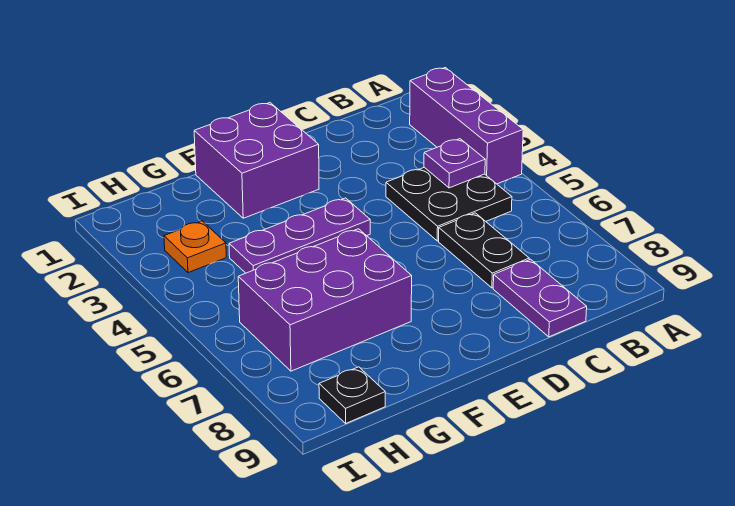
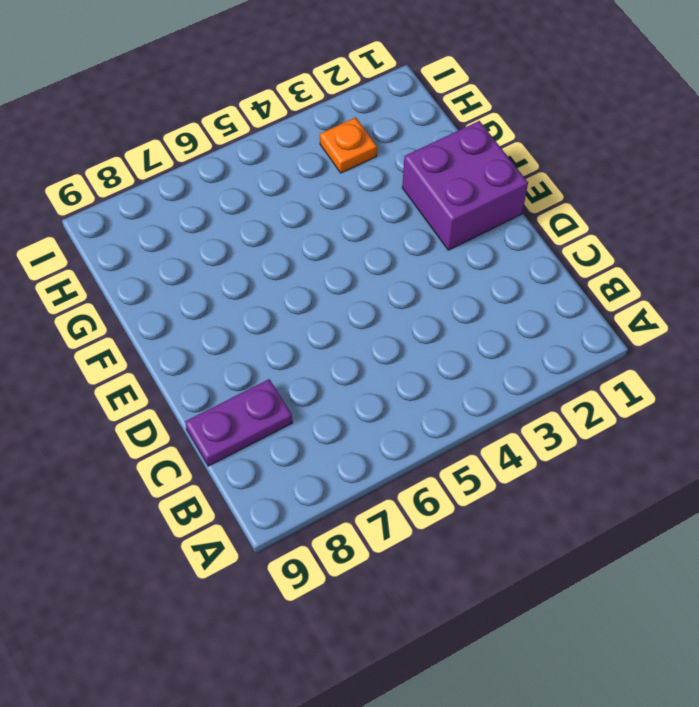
none -> purple brick A2:A4 level 1
none -> black plate B4:C5 level 1

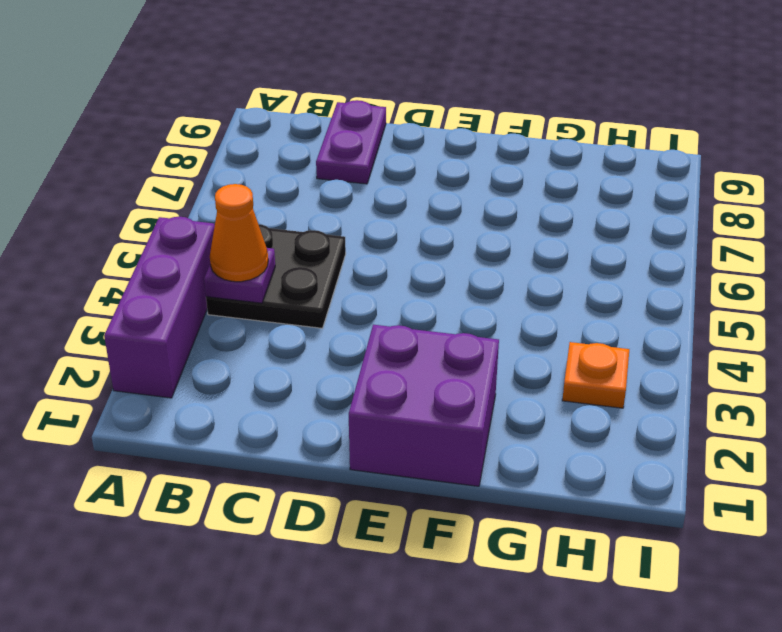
orange cone B4 level 3 -> none
none -> black plate C6:C7 level 1
none -> purple plate E4:G4 level 1

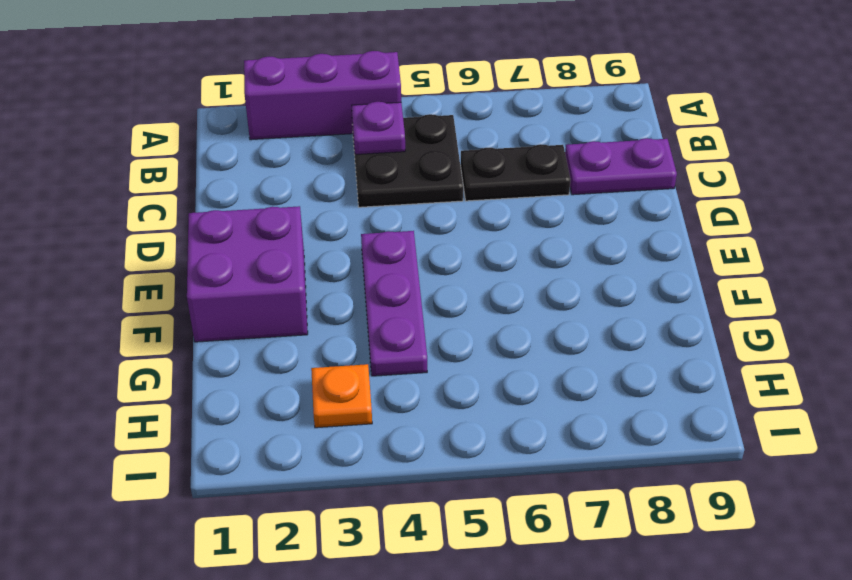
none -> purple brick F6:H7 level 1
none -> black plate H9 level 1

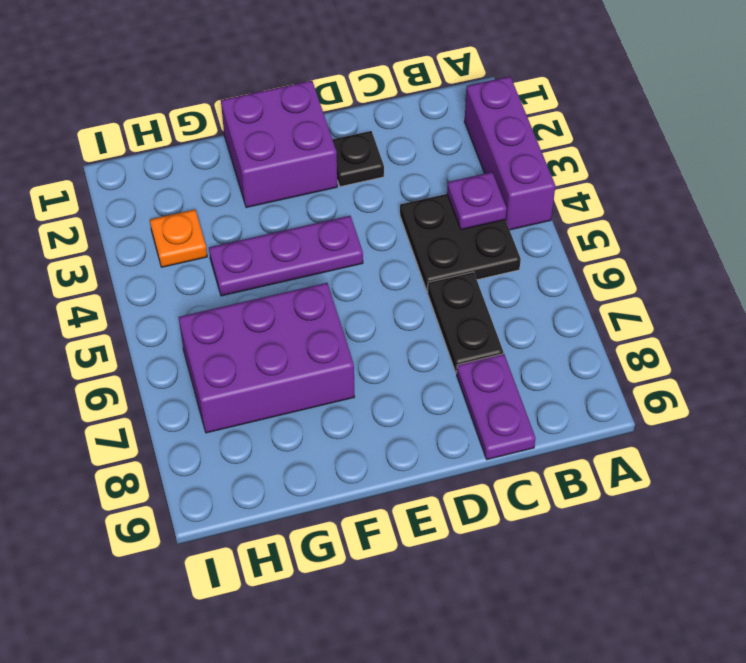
black plate D2 level 1 -> black plate H9 level 1

